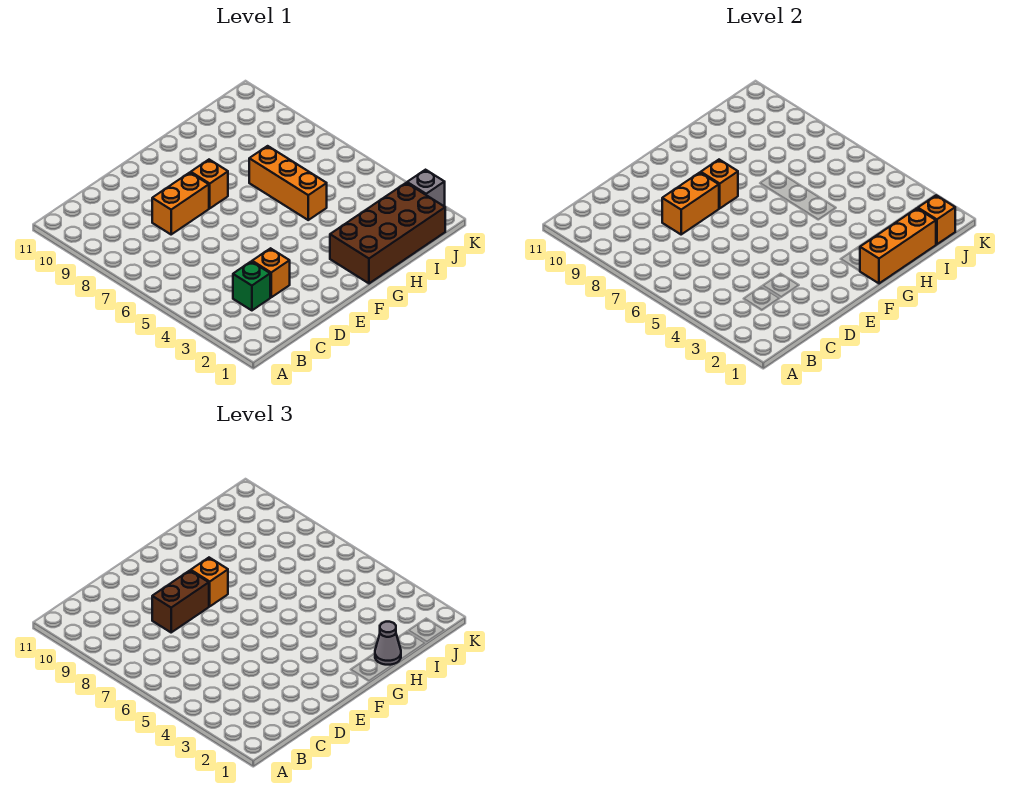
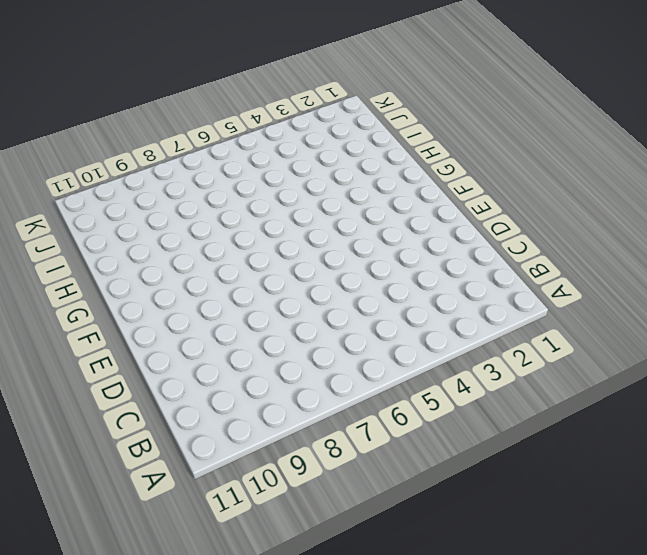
none -> green brick C3 level 1
none -> orange brick D3 level 1
none -> orange brick D8:E8 level 1

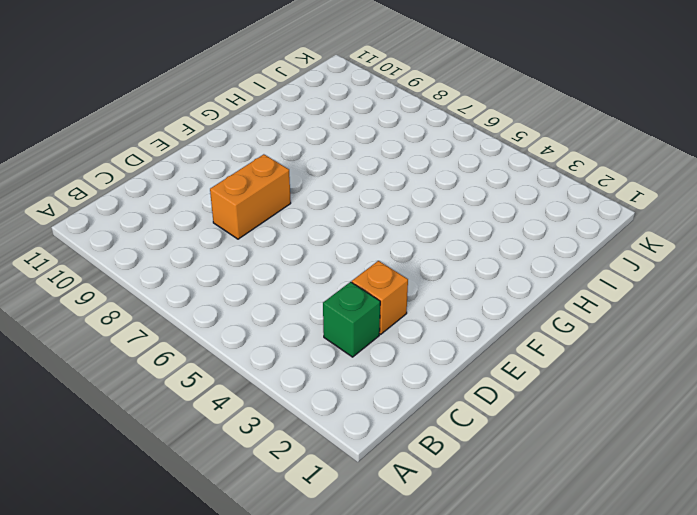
none -> orange brick F8 level 1
none -> brown brick G1:J2 level 1
none -> orange brick H5:H7 level 1

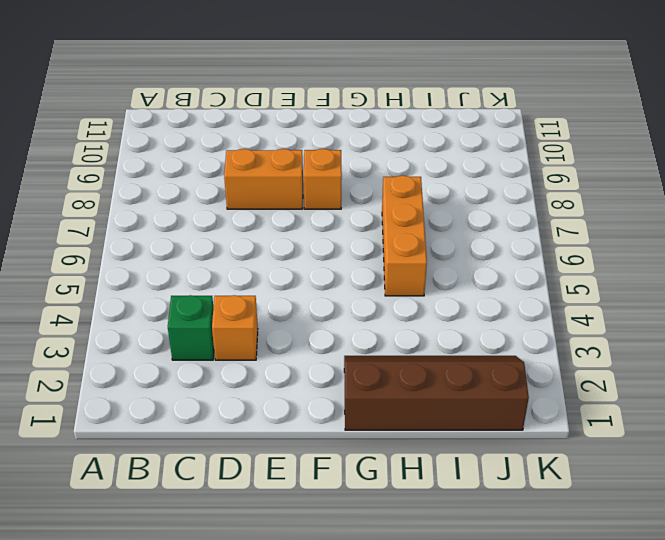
brown slope G1:J2 level 1 top 1 -> brown brick G1:J2 level 1
none -> grey brick K2 level 1
none -> orange brick D8:E8 level 2
none -> orange brick F8 level 2

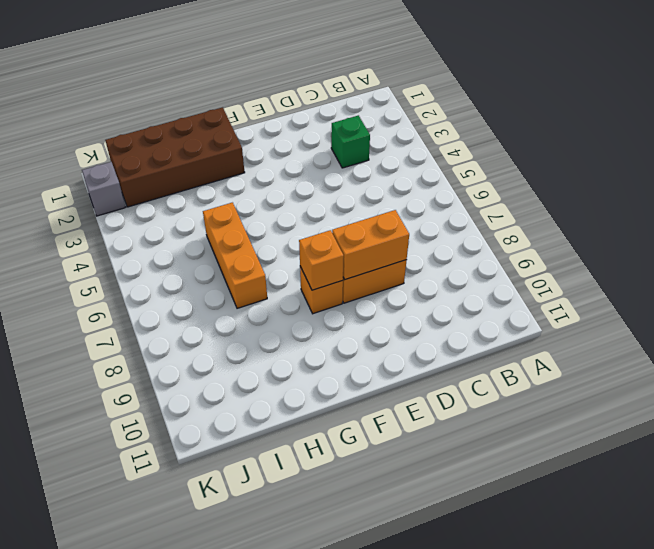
none -> orange brick D3 level 1
none -> orange brick G1:I1 level 2
none -> orange brick J1 level 2

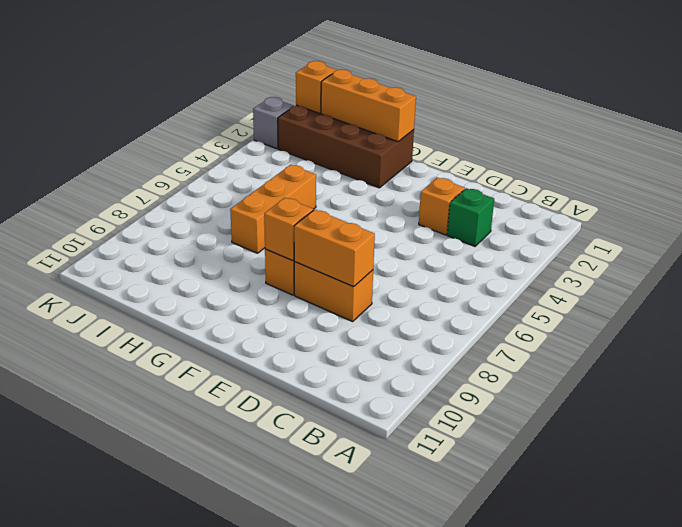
none -> brown brick D8:E8 level 3
none -> orange brick F8 level 3
none -> grey cone H1 level 3

